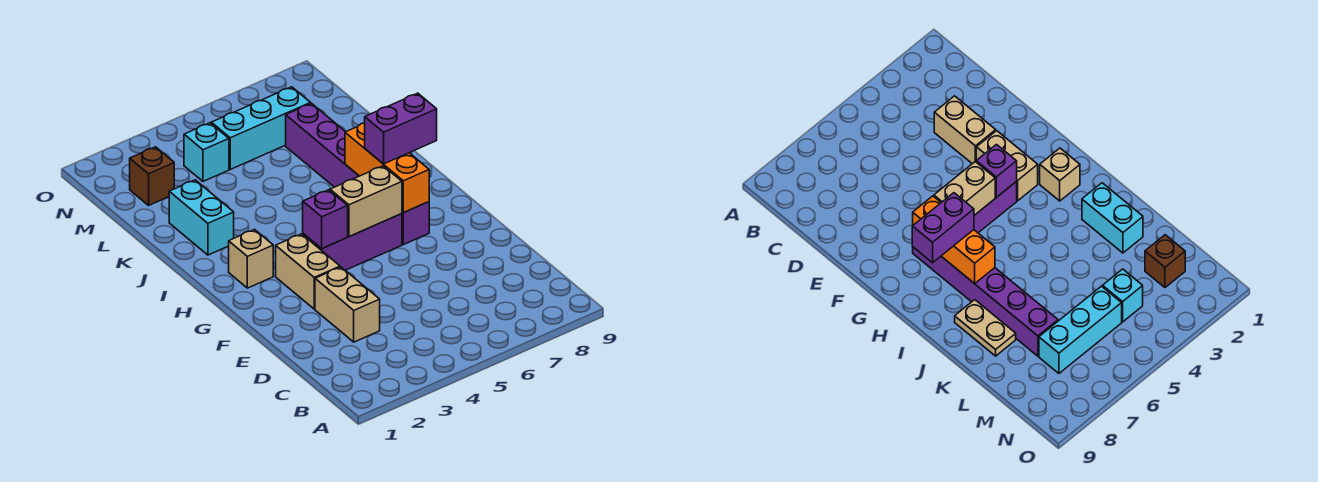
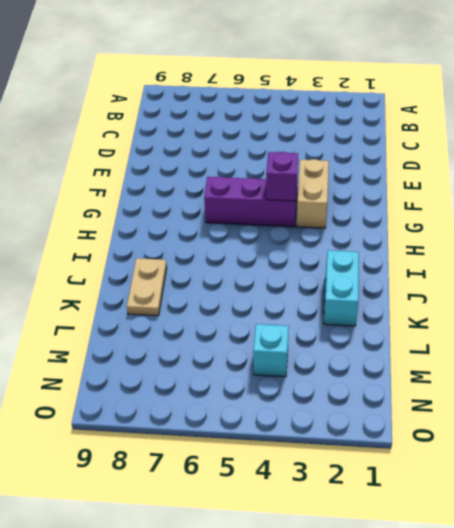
none -> tan brick D3:E3 level 1
none -> purple brick G7:L7 level 1
none -> tan brick H2 level 1

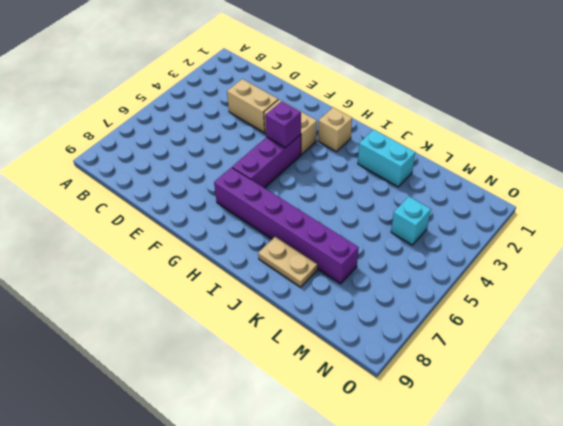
none -> brown brick M2 level 1
none -> cyan brick M5:M7 level 1
none -> tan brick G5:G6 level 2

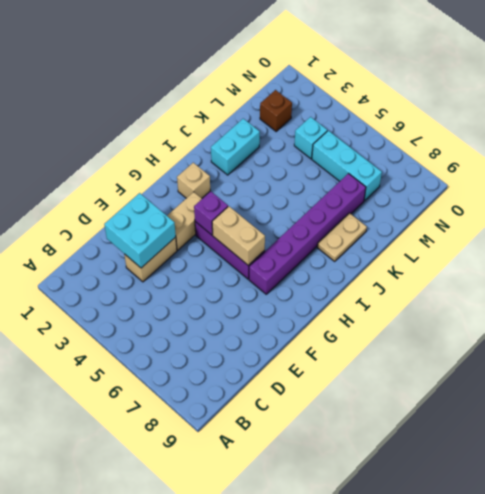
cyan brick D2:E3 level 2 -> none
none -> orange brick G7:I7 level 2
none -> purple brick H7:H8 level 3

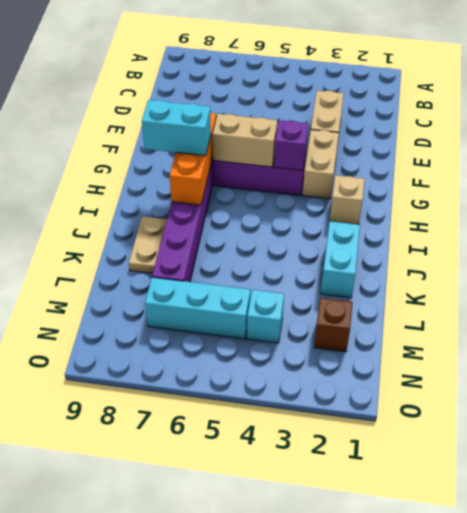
cyan brick H7:H8 level 3 -> purple brick H7:H8 level 3

